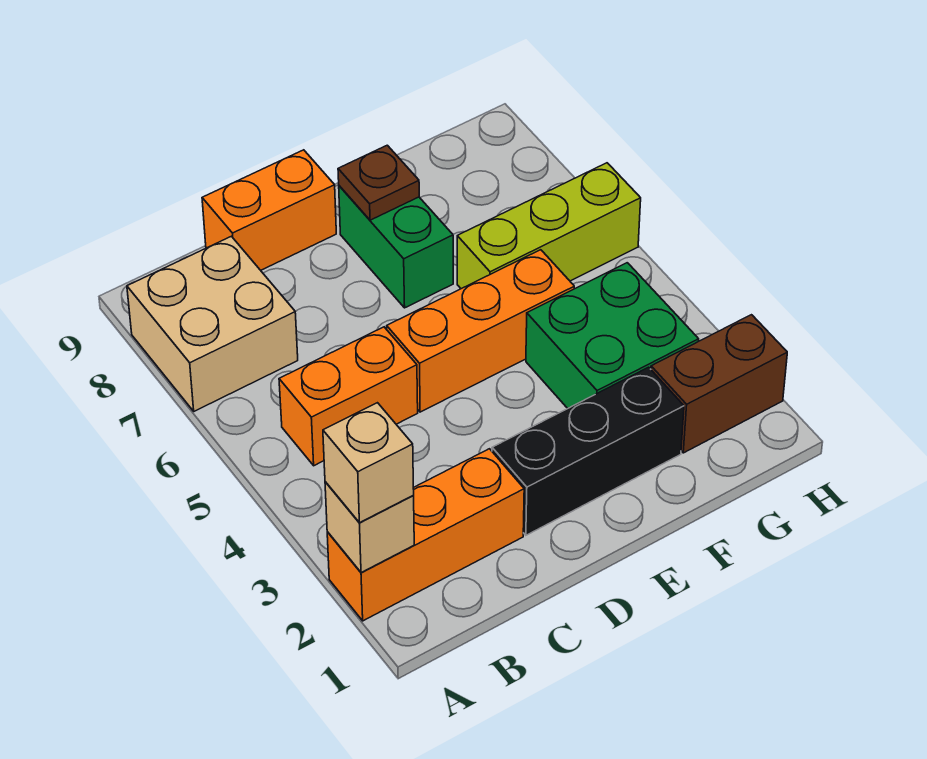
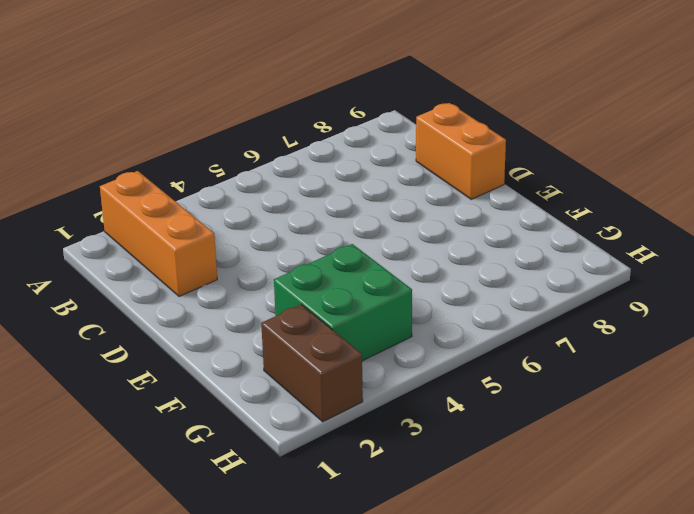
none -> tan brick A7:B8 level 1
none -> orange brick B5:C5 level 1
none -> black brick D2:F2 level 1

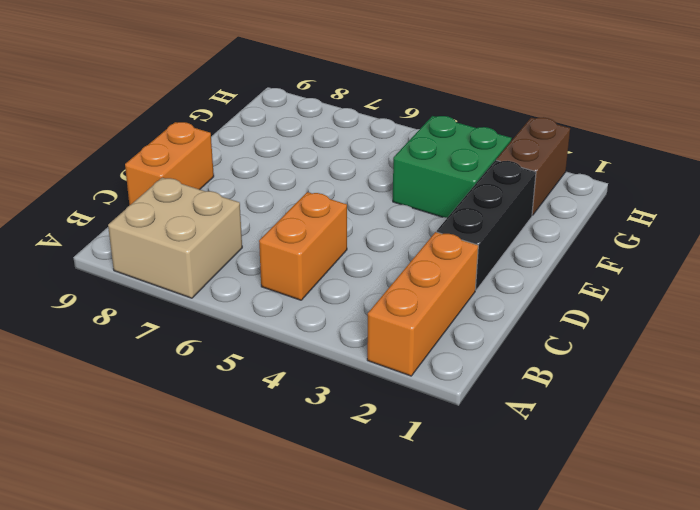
none -> orange brick D5:F5 level 1
none -> green brick E7:E8 level 1
none -> lime brick F6:H6 level 1

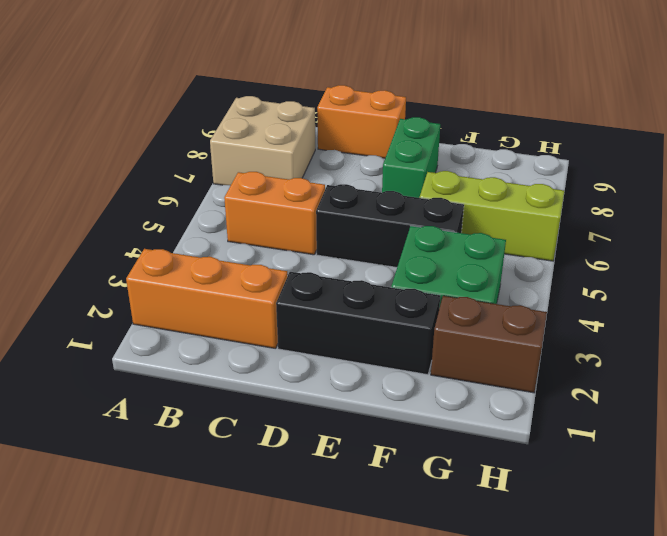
black brick D5:F5 level 1 -> orange brick D5:F5 level 1
none -> tan brick A2 level 2
none -> brown plate E8 level 2
none -> tan brick A2 level 3

